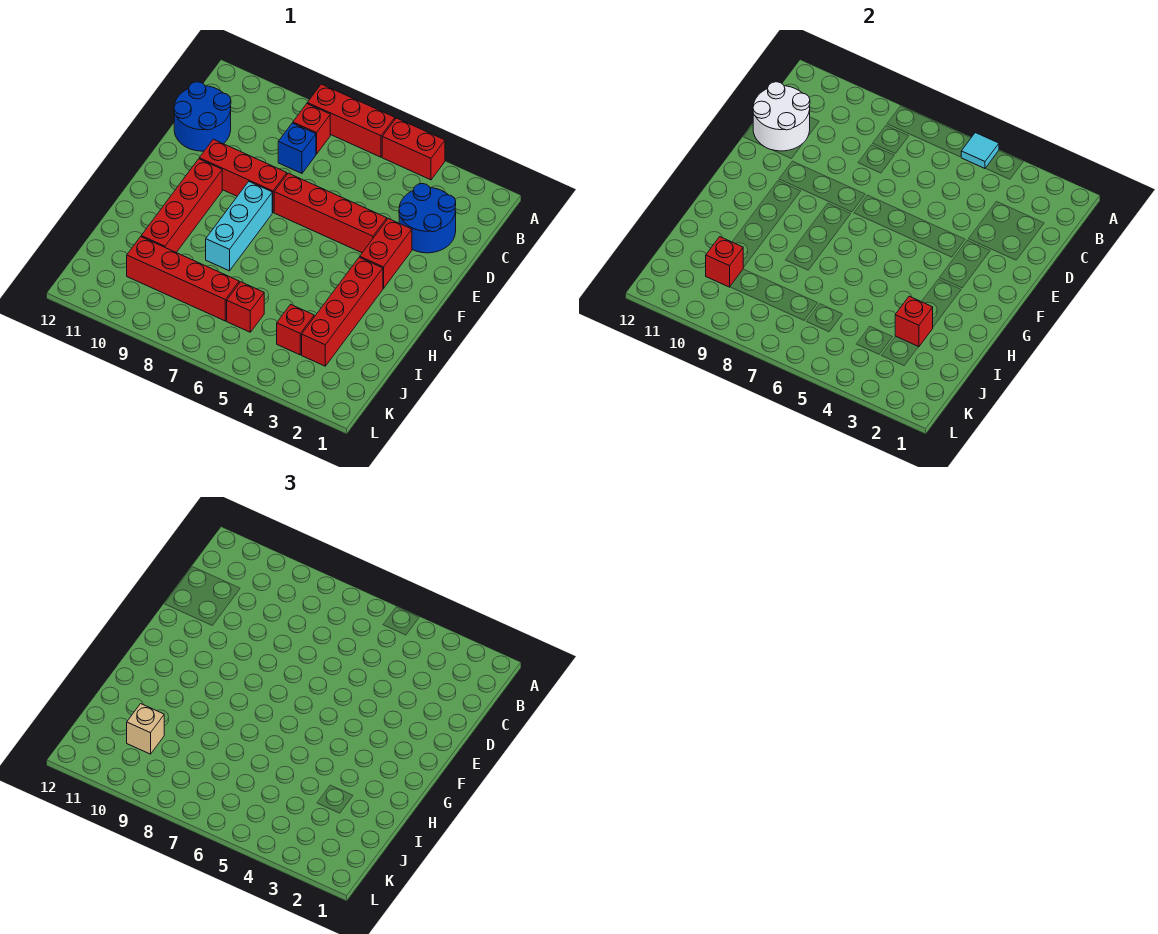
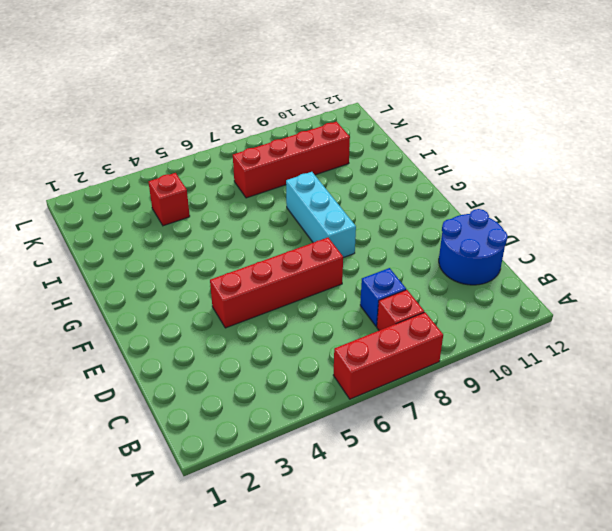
none -> red brick A4:A5 level 1
none -> blue round brick C2:D3 level 1
none -> red brick E3:F3 level 1

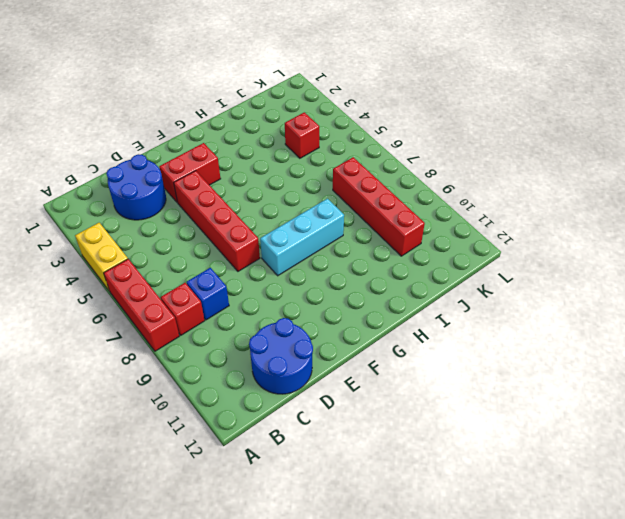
yellow brick A4:A5 level 1 -> red brick A4:A5 level 1
none -> red brick E8:E10 level 1
none -> red brick F10:I10 level 1
none -> red brick G3:J3 level 1

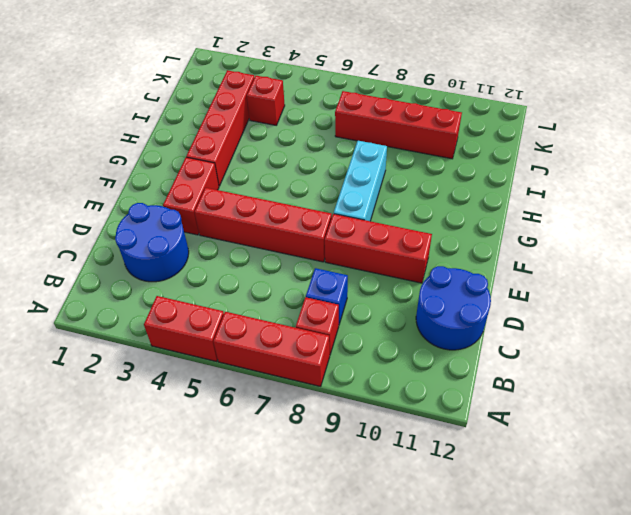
none -> red brick F10:I10 level 1
none -> red brick J6 level 1
none -> cyan tile A5 level 2

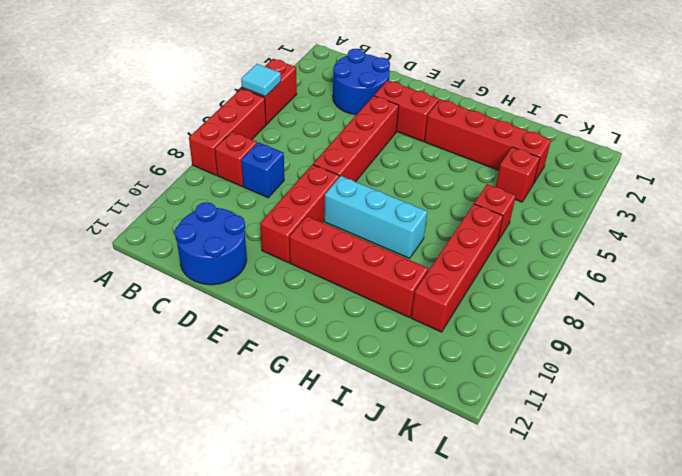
none -> white round brick C11:D12 level 2
none -> red brick I3 level 2
none -> red brick J10 level 2

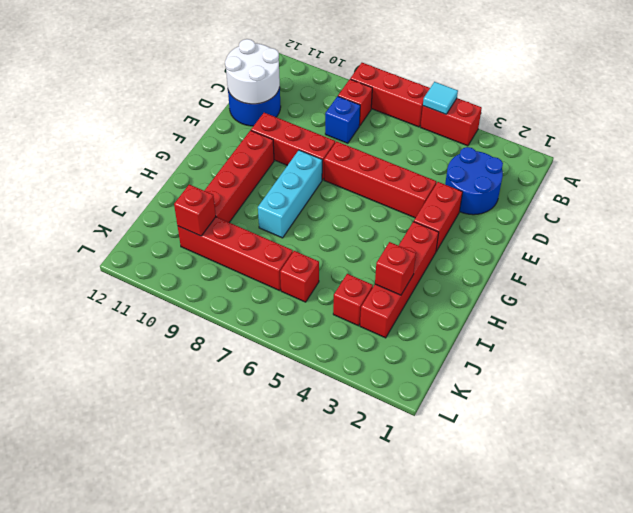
none -> tan brick J10 level 3

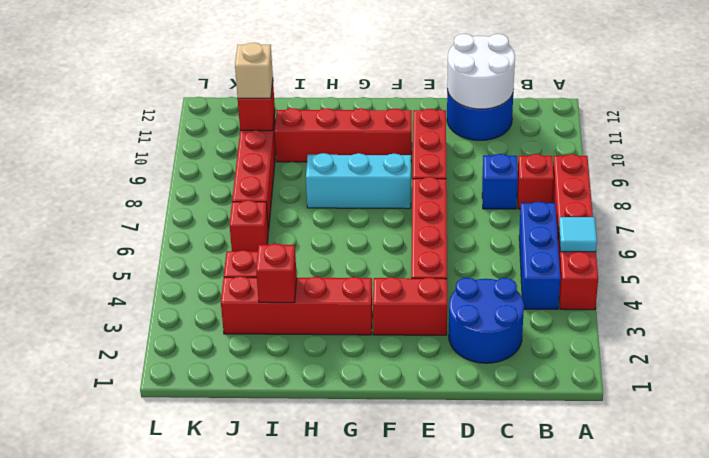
blue brick B4:B6 level 1 -> none

